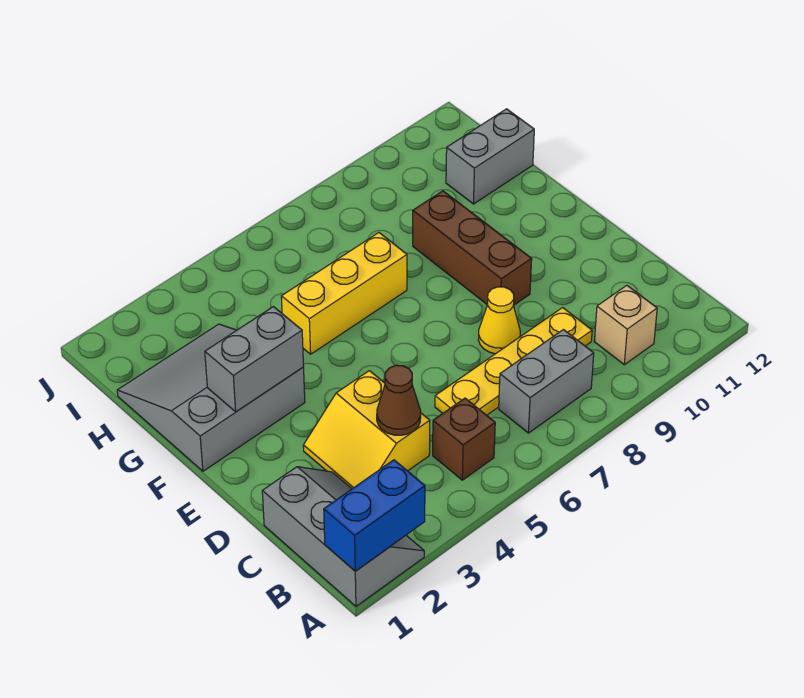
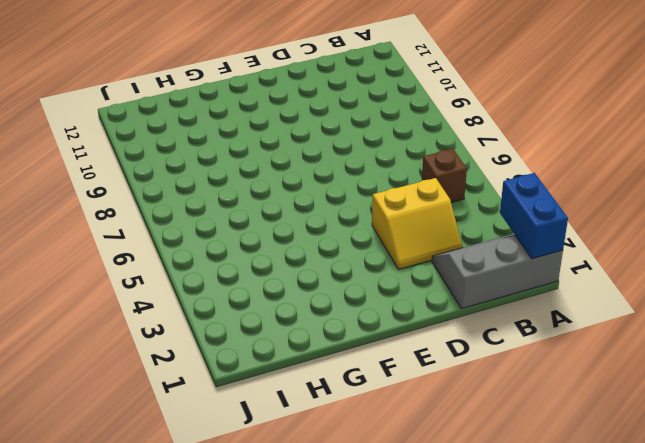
none -> grey brick B7:B8 level 1
none -> tan brick B10 level 1
none -> yellow plate C6:C9 level 1

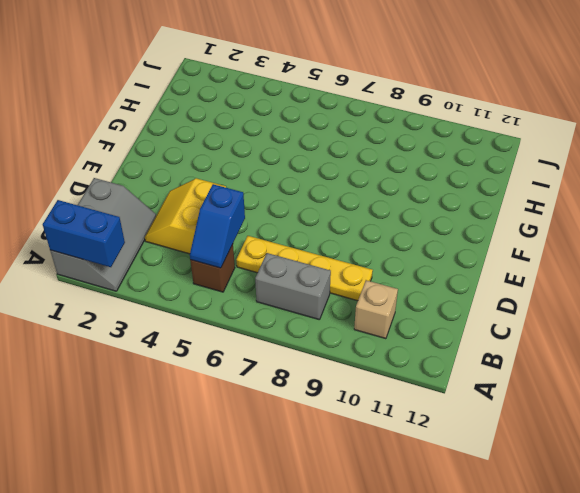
blue slope B5:C5 level 2 top C -> none
none -> yellow cone D8 level 1
none -> brown brick E9:G9 level 1
none -> grey slope F1:H3 level 1 top F

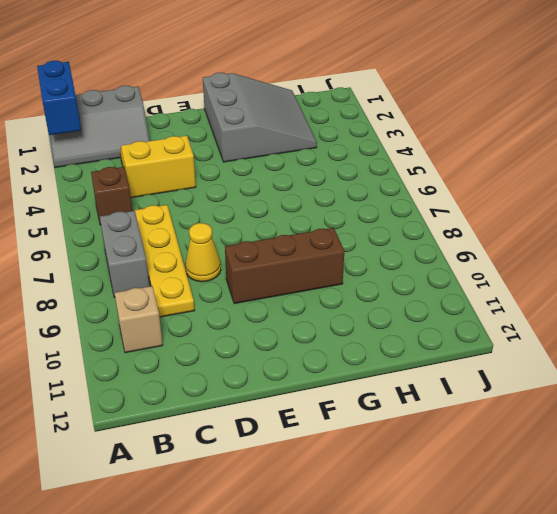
none -> yellow brick G5:G7 level 1
none -> grey brick H11:H12 level 1
none -> brown cone C4 level 2

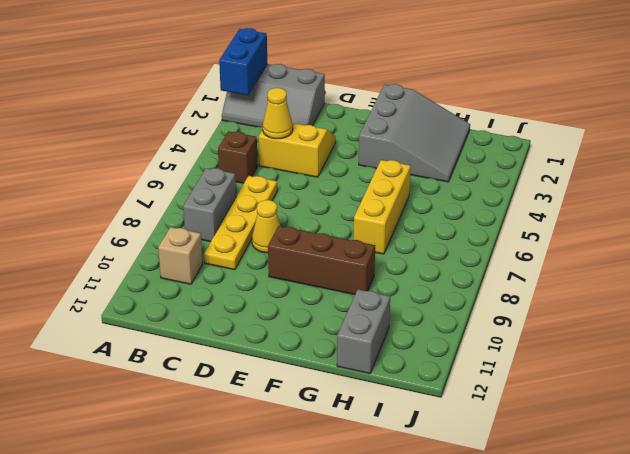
yellow cone C4 level 2 -> brown cone C4 level 2
none -> grey brick F2:F3 level 2

